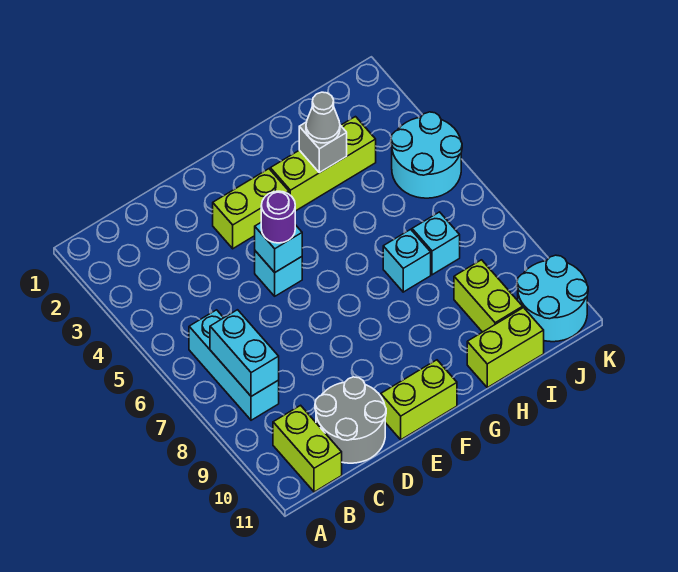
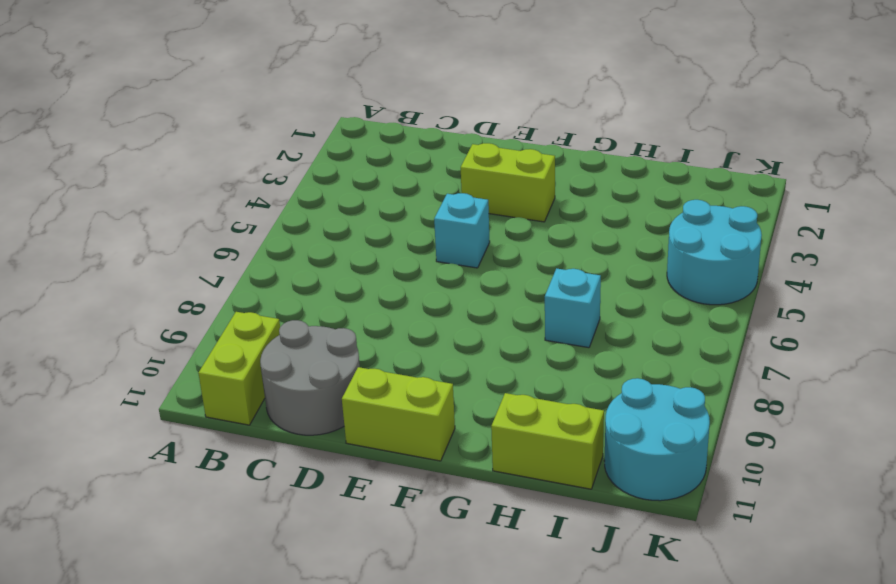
none -> cyan brick B6:B8 level 1
none -> lime brick G3:I3 level 1
none -> cyan brick I7 level 1

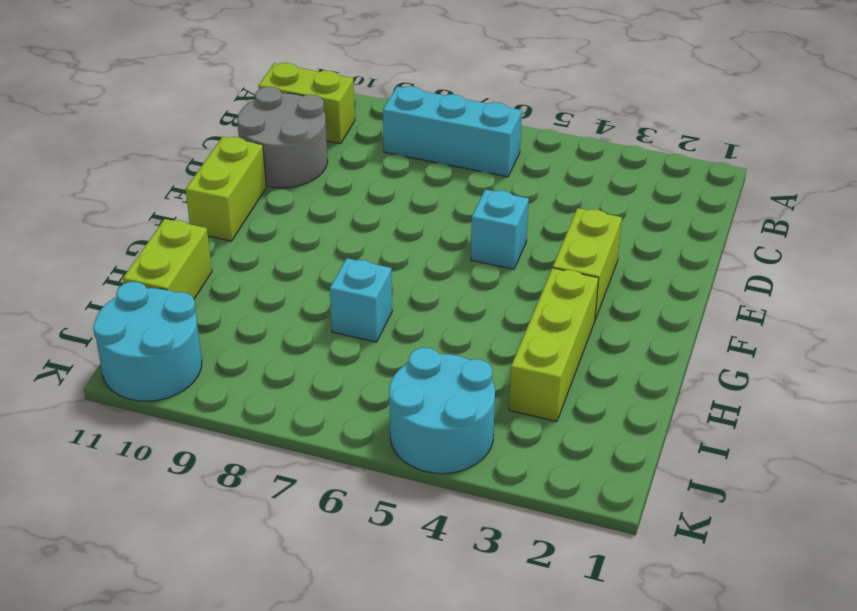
none -> cyan brick I7 level 1
none -> lime brick I9:I10 level 1
none -> cyan brick B7:B8 level 2

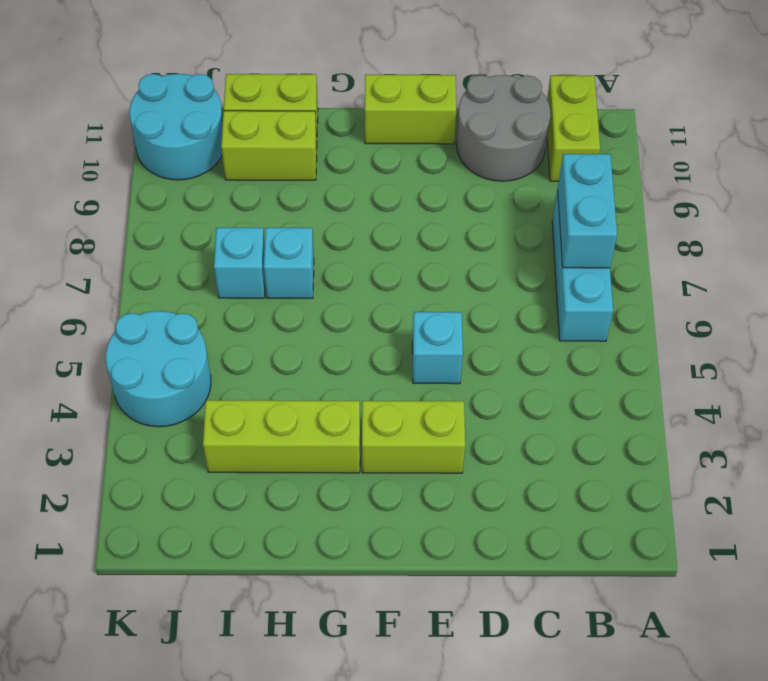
lime brick H10:I10 level 1 -> lime brick I9:I10 level 1
none -> cyan brick E5 level 2
none -> grey brick H3 level 2
none -> purple round brick E5 level 3

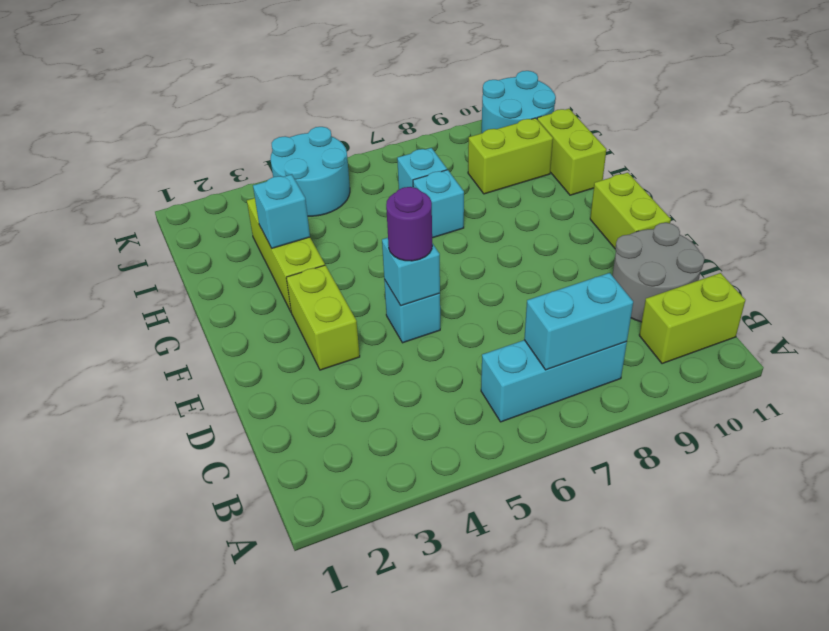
cyan brick H3 level 2 -> grey brick H3 level 2
none -> grey cone H3 level 3

